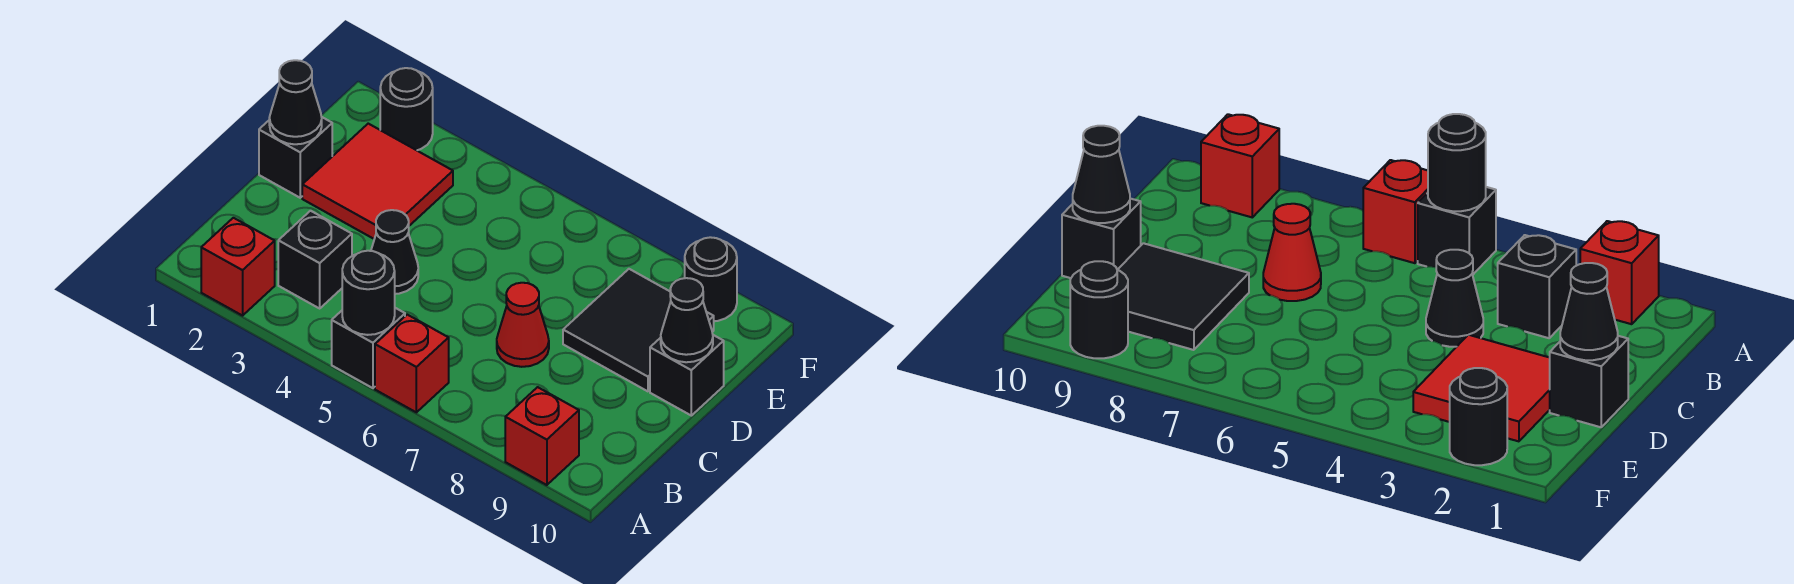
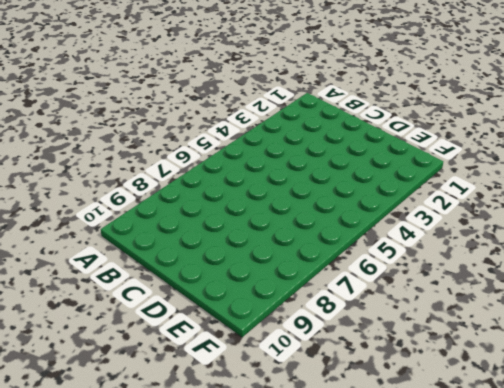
none -> red brick A2 level 1
none -> black brick A5 level 1
none -> red brick A6 level 1

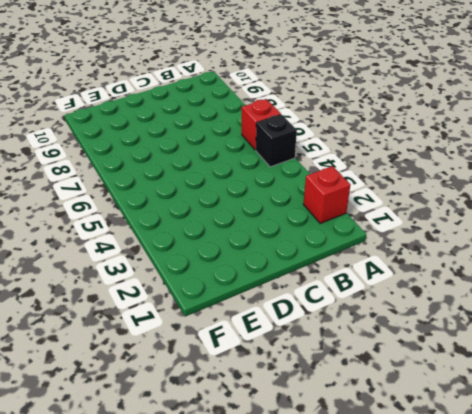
none -> red brick A9 level 1
none -> black brick B3 level 1
none -> black cone C4 level 1

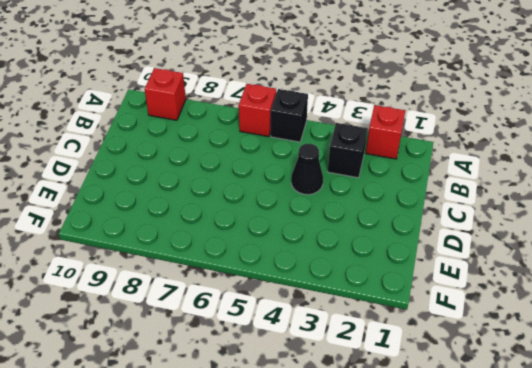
none -> red cone C7 level 1
none -> black brick D1 level 1
none -> red tile D2:E3 level 1

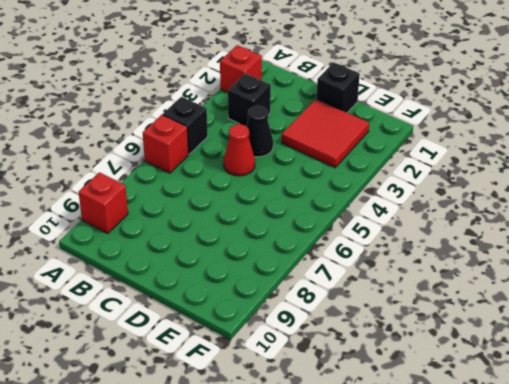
red cone C5 level 1 -> red cone C7 level 1
none -> black tile D8:E9 level 1
none -> black brick D10 level 1
none -> black round brick F2 level 1

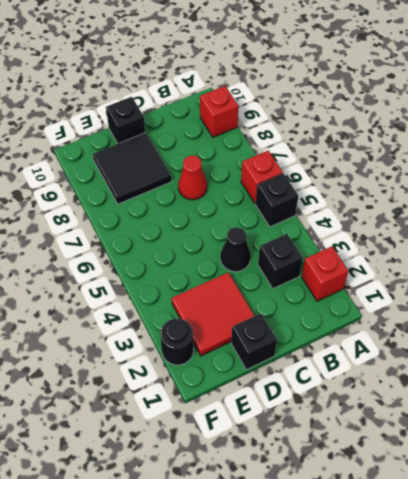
none -> black round brick F9 level 1
none -> black round brick A5 level 2
none -> black cone D1 level 2

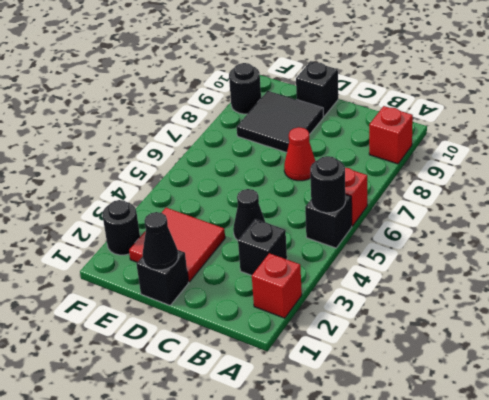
none -> black cone D10 level 2

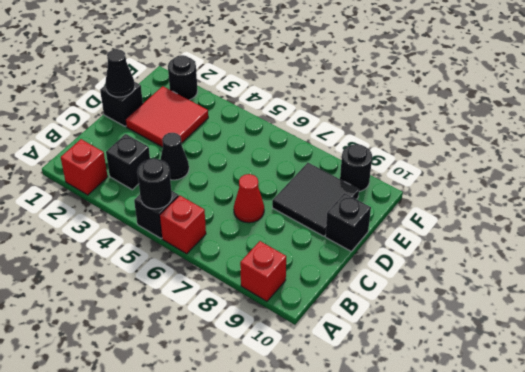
none -> black cone D10 level 2

